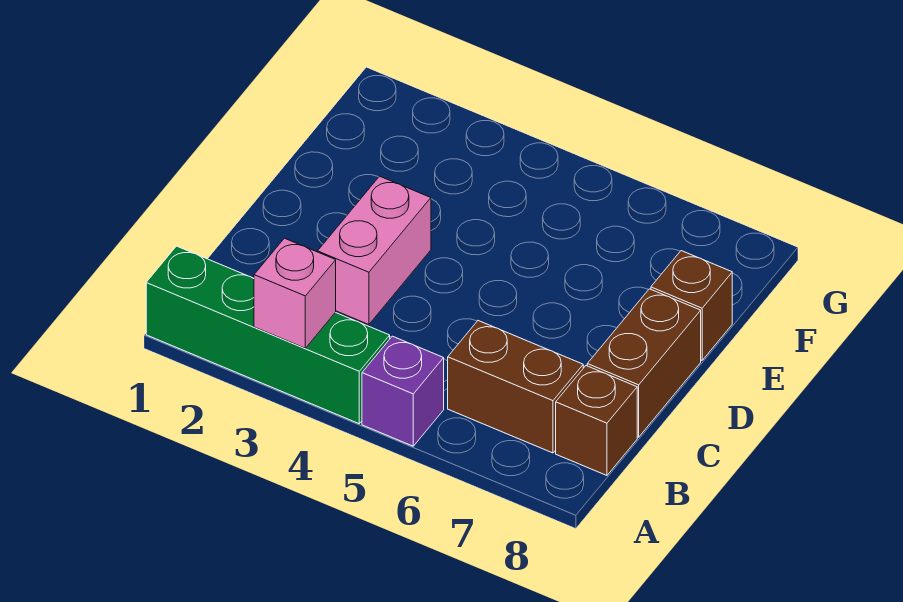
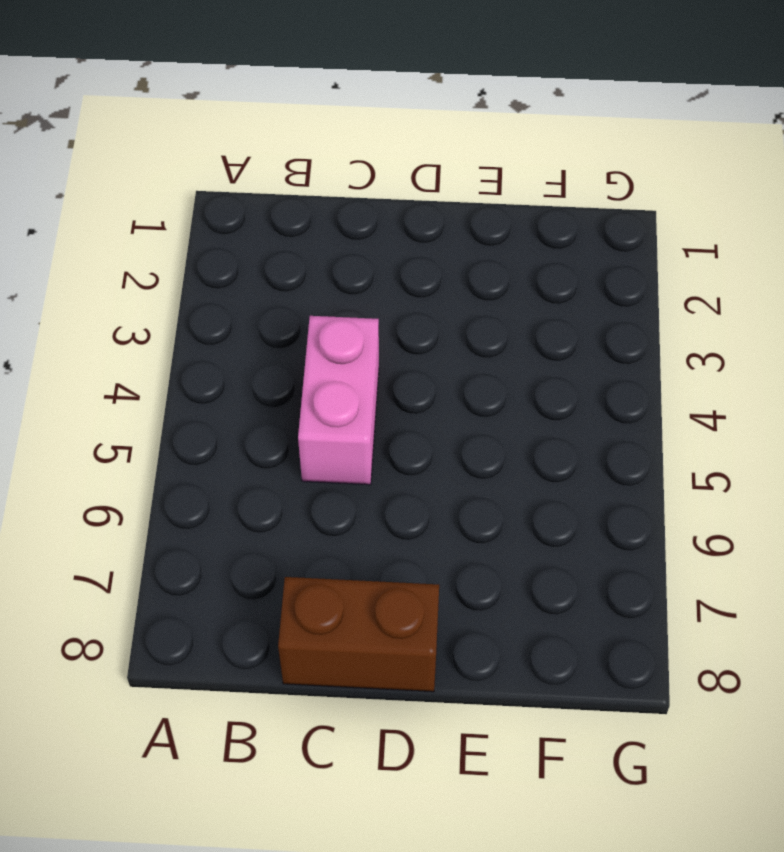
pink brick C4:C5 level 1 -> pink brick C3:D3 level 1
none -> green brick A1:A4 level 1
none -> purple brick A5 level 1

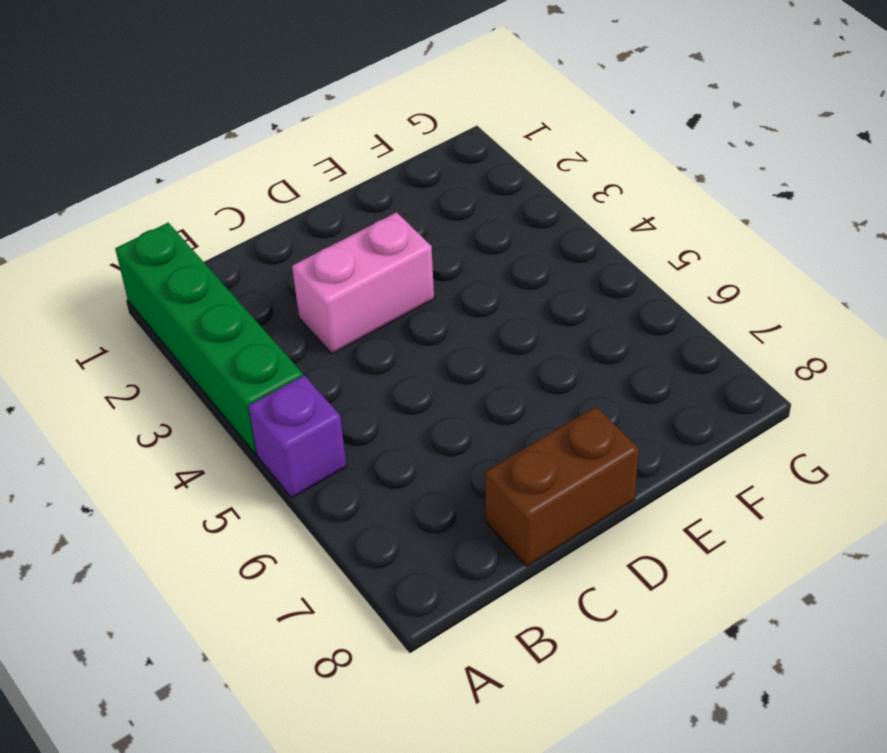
none -> brown brick B6:B7 level 1
none -> brown brick B8 level 1

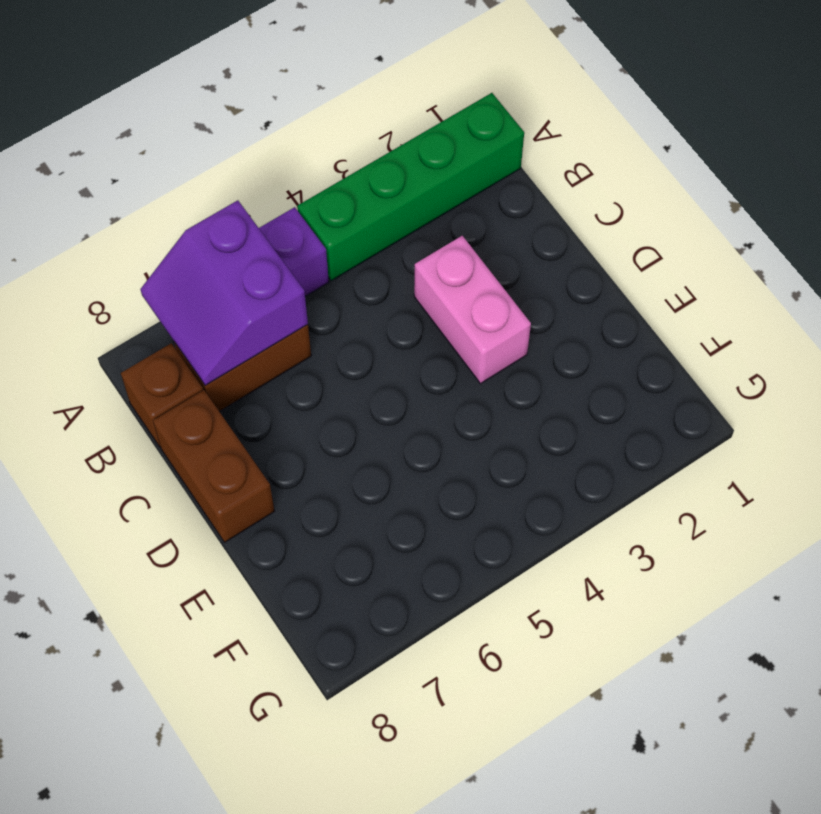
purple slope A6:B7 level 2 top 6 -> none
none -> brown brick E8 level 1
none -> pink brick A3 level 2

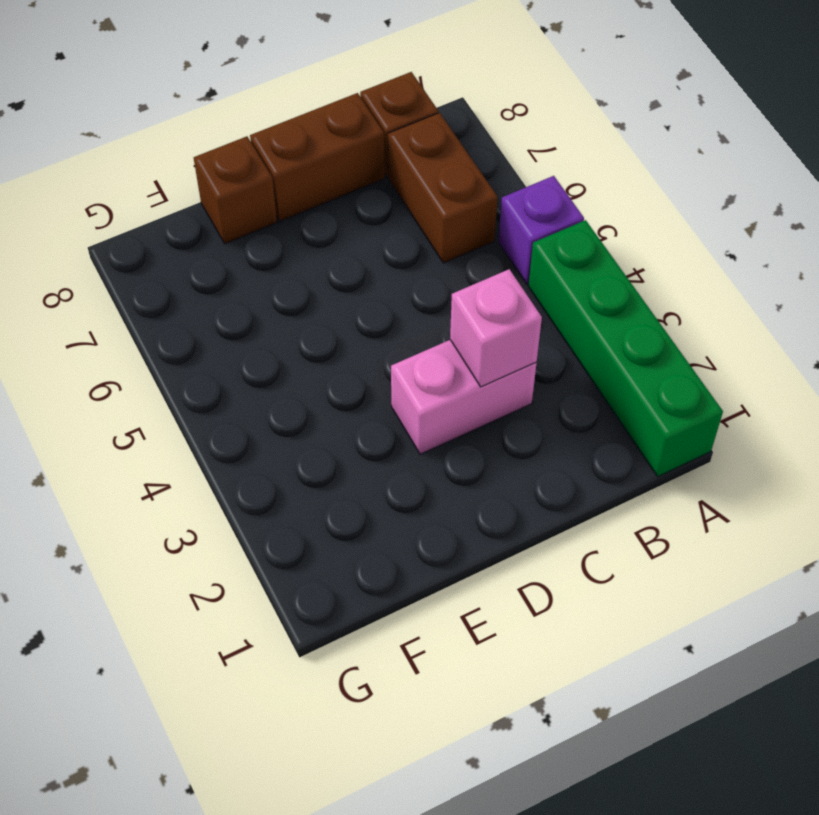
pink brick C3 level 2 -> pink brick A3 level 2

